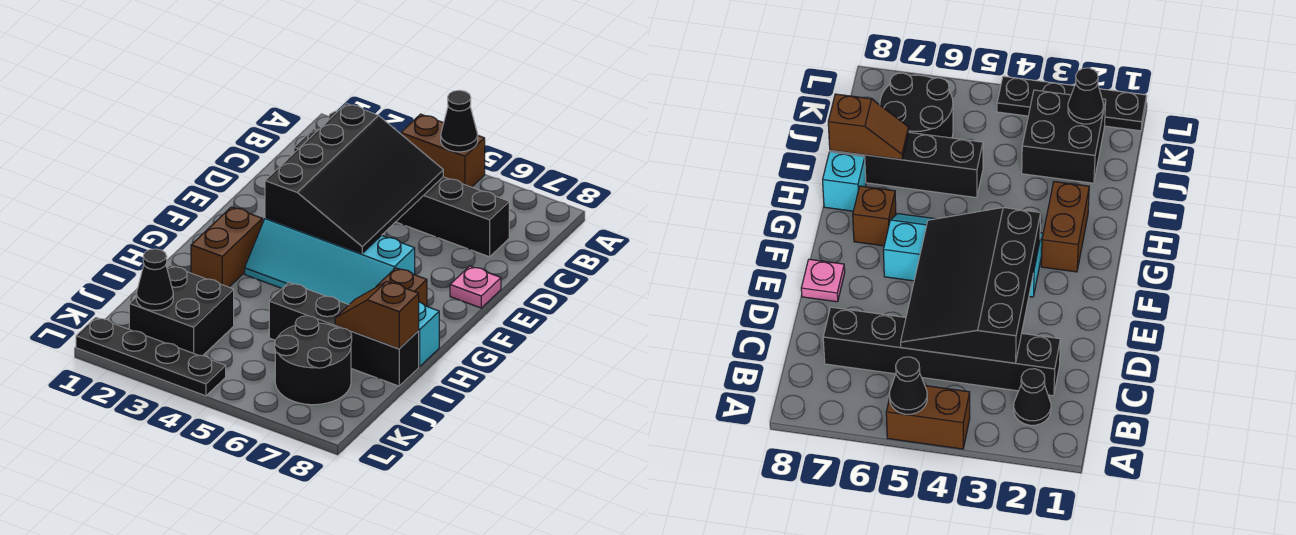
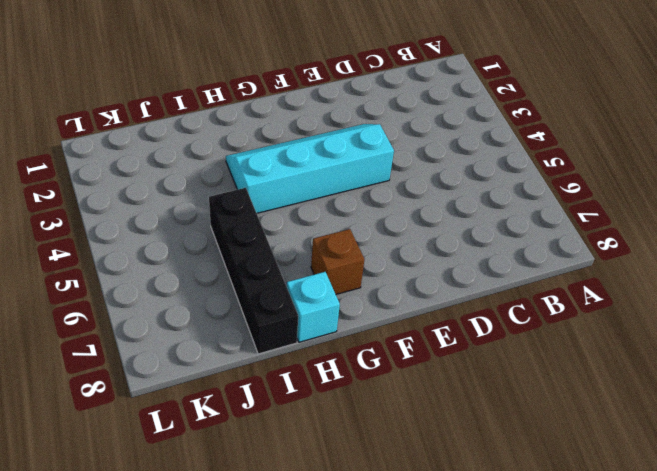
cyan slope E3:H4 level 1 top 4 -> cyan slope F3:G6 level 1 top F
none -> brown brick A4:A5 level 1
none -> black cone B2 level 1
none -> black brick C2:C7 level 1

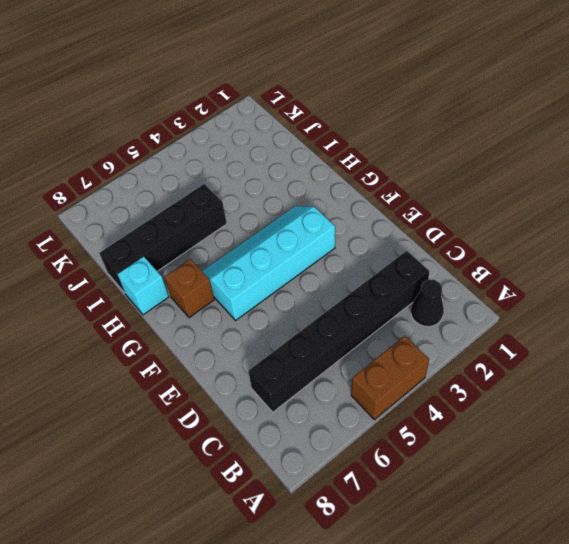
none -> pink plate E8 level 1
none -> brown brick G2:H2 level 1
none -> black brick J2:K3 level 1

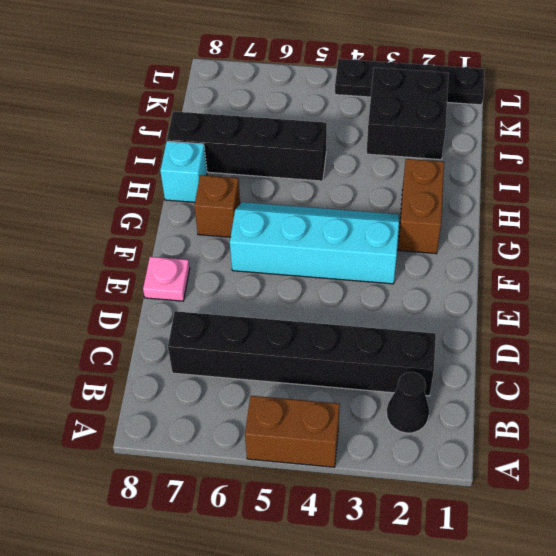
none -> black round brick J6:K7 level 1
none -> black cone A5 level 2
none -> black slope C3:F5 level 2 top 3

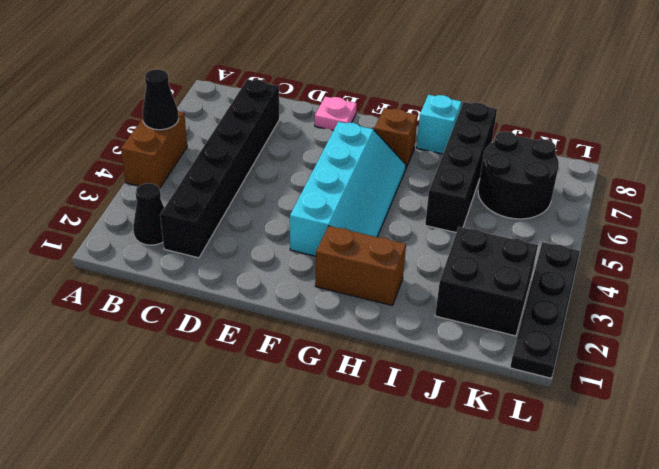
none -> black slope C3:F5 level 2 top 3
none -> brown slope I7:I8 level 2 top 8
none -> black cone K2 level 2

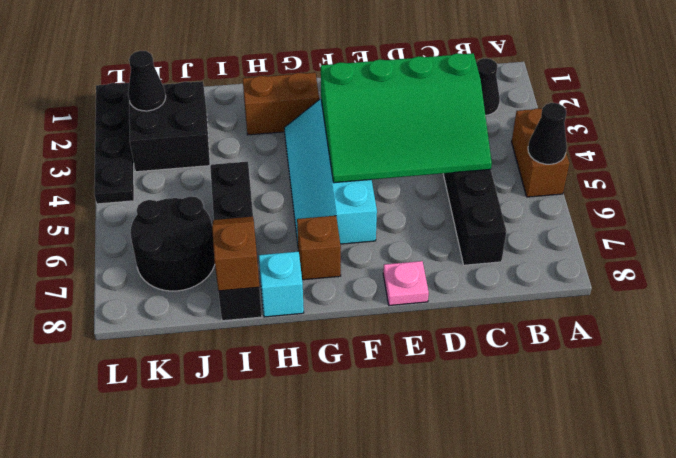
green slope C3:F5 level 2 top 3 -> black slope C3:F5 level 2 top 3

